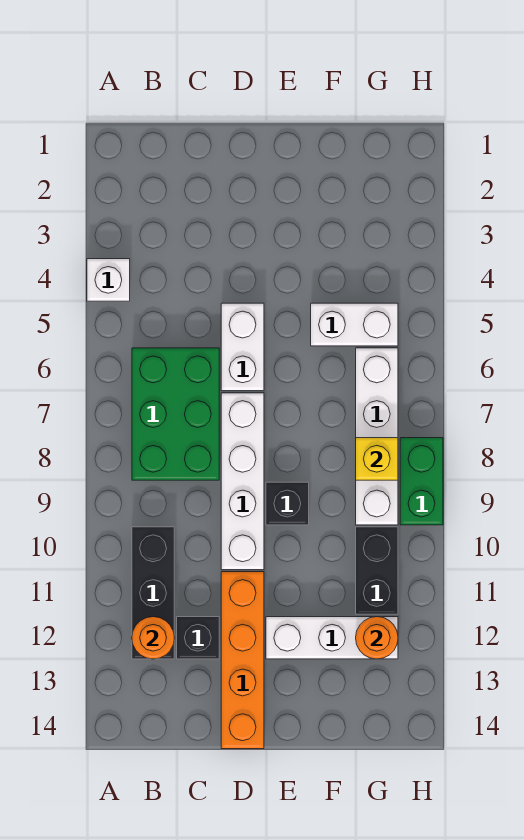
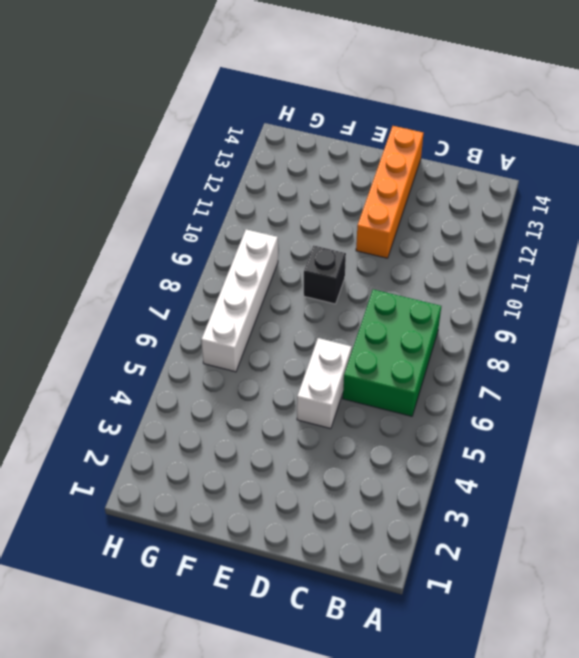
none -> white brick A4 level 1
none -> black brick B10:B12 level 1
none -> black brick C12 level 1

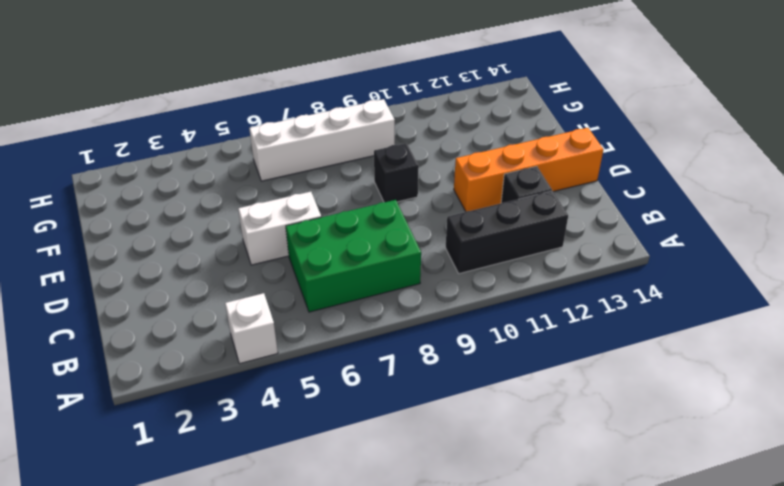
none -> white brick D7:D10 level 1
none -> white brick E12:G12 level 1
none -> white brick F5:G5 level 1

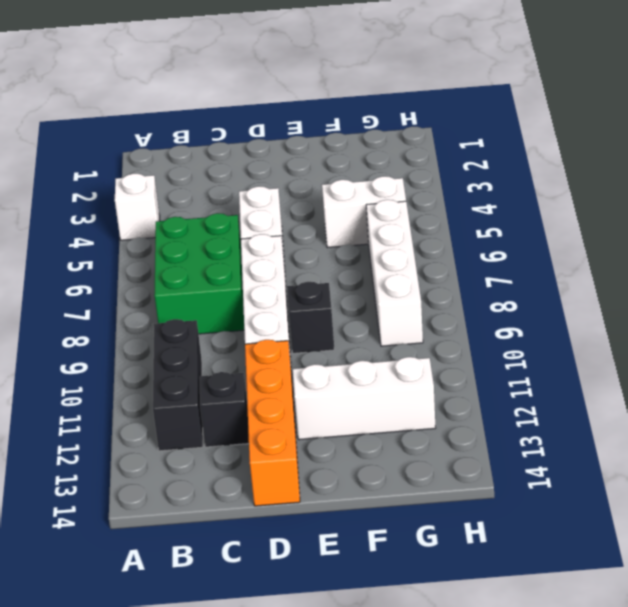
none -> black brick G10:G11 level 1
none -> green brick H8:H9 level 1
none -> orange round brick B12 level 2

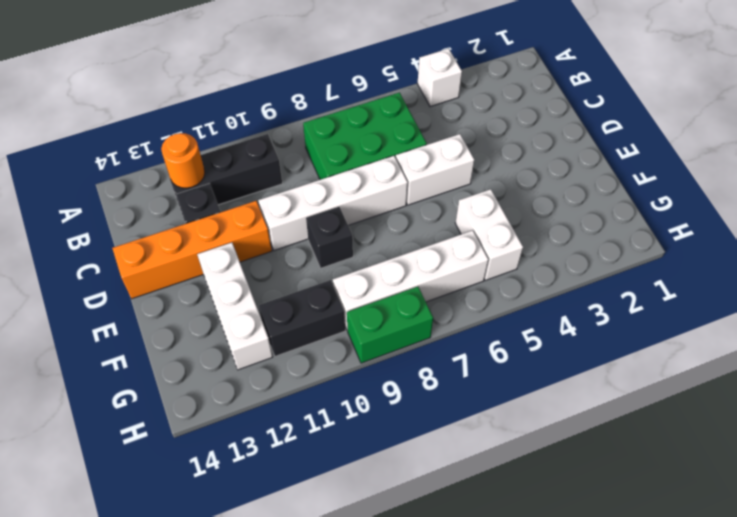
none -> yellow brick G8 level 2
none -> orange round brick G12 level 2

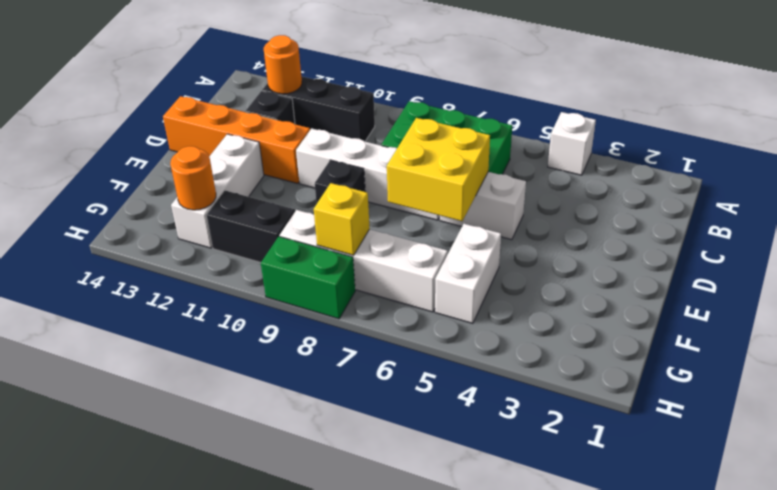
yellow brick D6:E7 level 2 -> none

